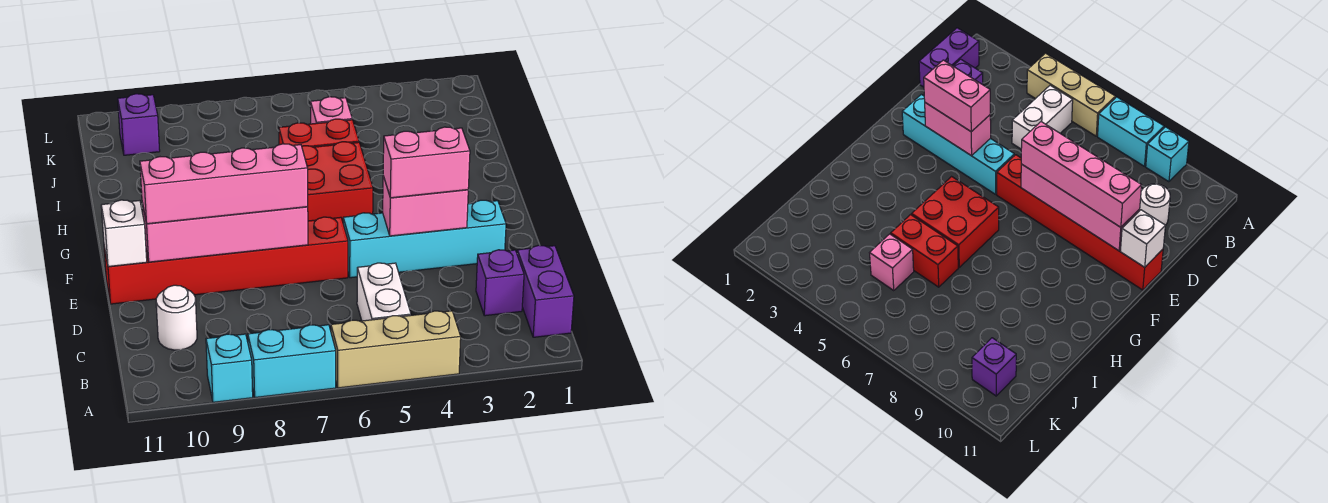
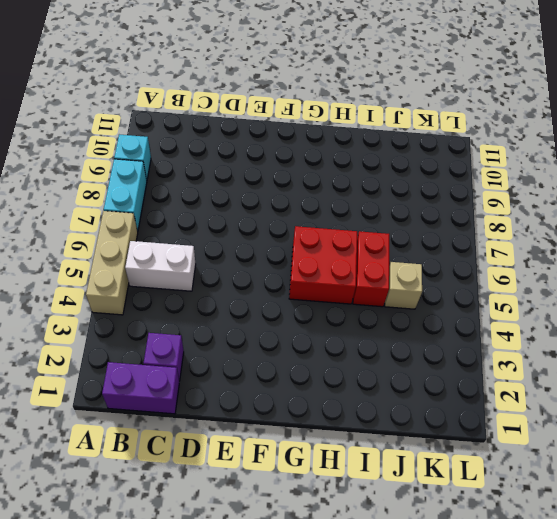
tan brick J5 level 1 -> pink brick J5 level 1
none -> white round brick C10 level 1
none -> cyan brick E2:E5 level 1
none -> red brick E6:E11 level 1

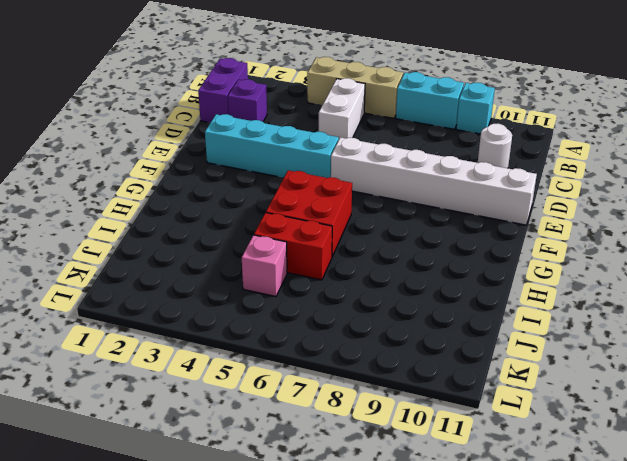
white brick E6:E11 level 1 -> red brick E6:E11 level 1
none -> purple brick K10 level 1
none -> pink brick E3:E4 level 2
none -> pink brick E7:E10 level 2

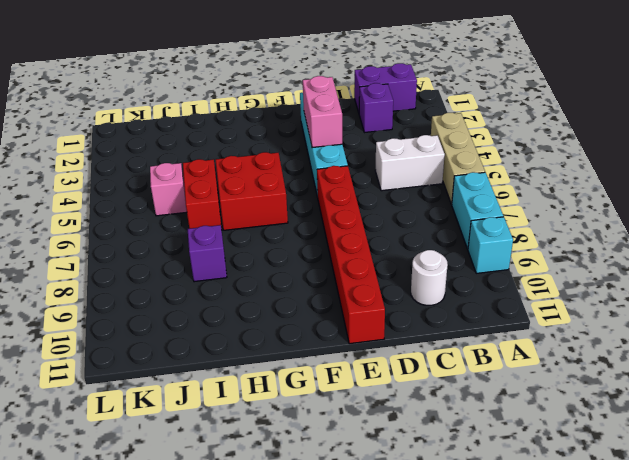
purple brick I8 level 1 -> purple brick K10 level 1
none -> pink brick E7:E10 level 2
none -> white brick E11 level 2
none -> pink brick E3:E4 level 3

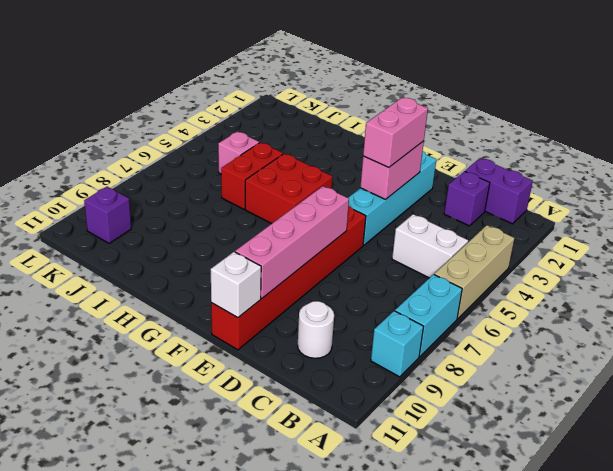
none -> pink brick E7:E10 level 3

